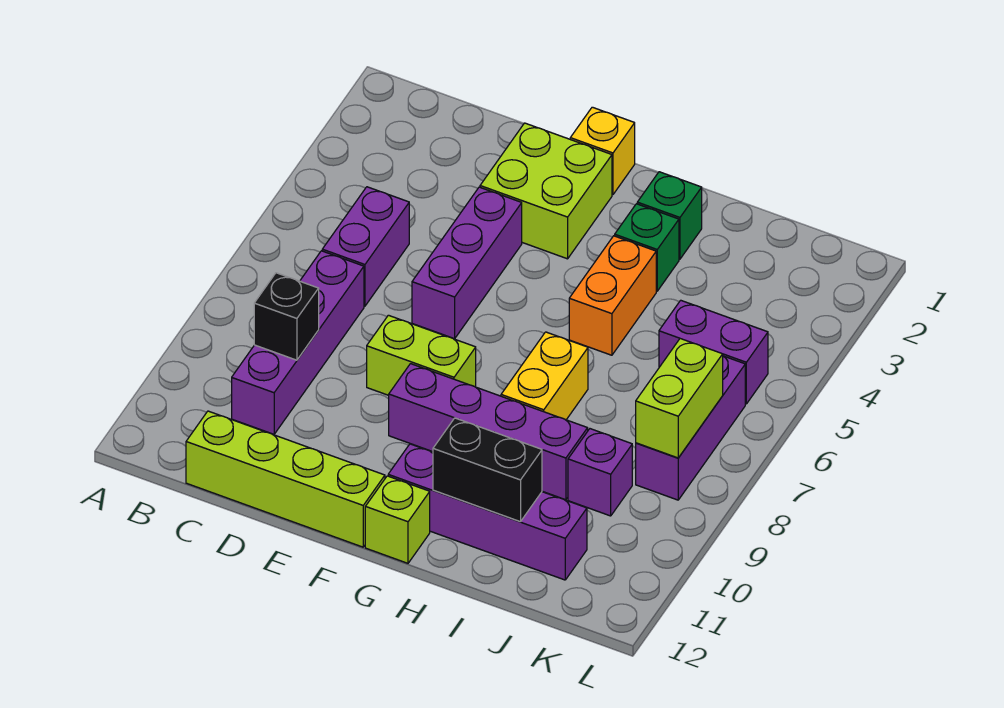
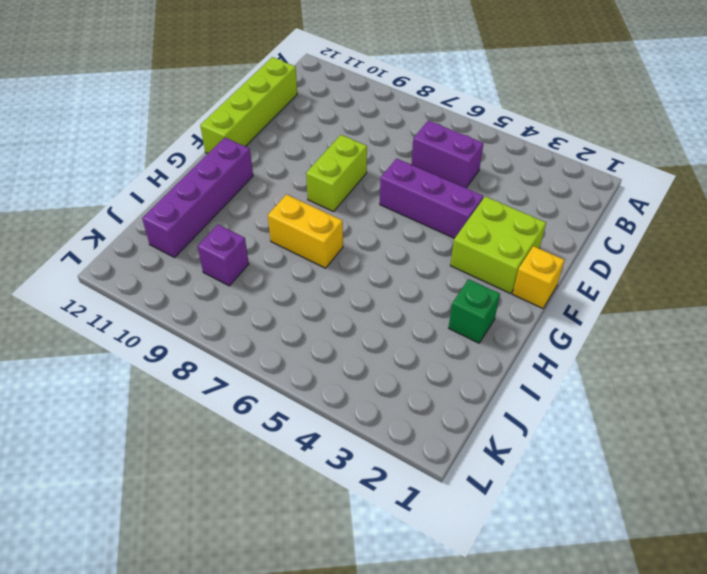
none -> purple brick C7:C10 level 1
none -> purple brick F9:I9 level 1
none -> lime brick G12 level 1

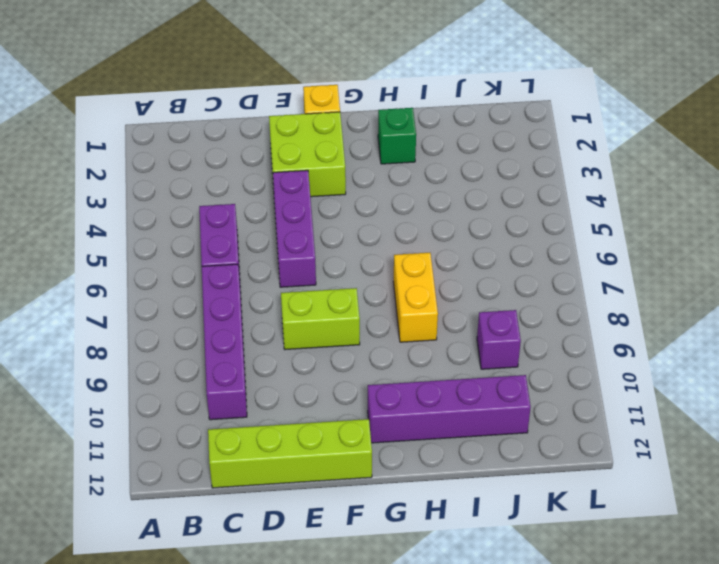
none -> purple brick F9:I9 level 1
none -> lime brick G12 level 1
none -> green brick H3 level 1

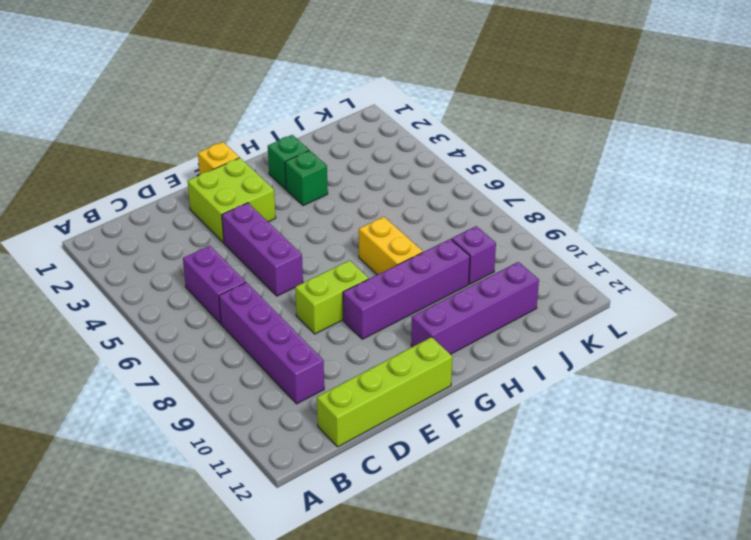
none -> lime brick G12 level 1
none -> orange brick H4:H5 level 1
none -> purple brick J5:K5 level 1

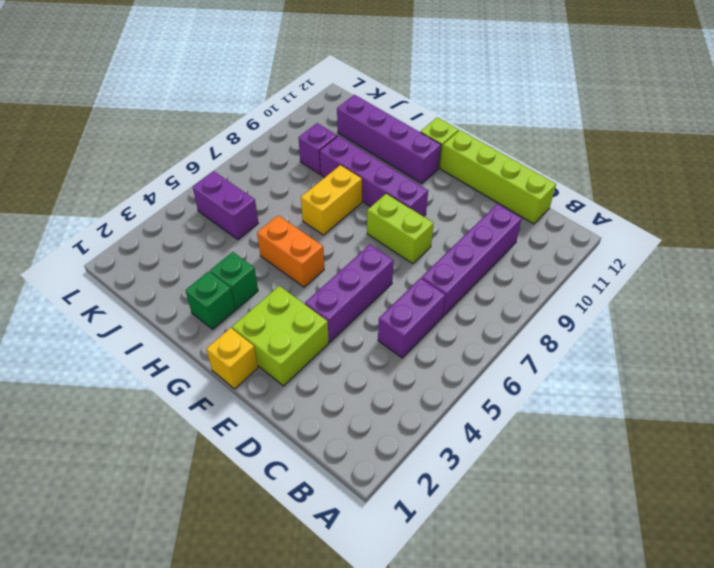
orange brick G5:H5 level 1 -> orange brick H4:H5 level 1
none -> purple brick K6:K8 level 1
none -> black brick C9 level 2
none -> black brick H11:I11 level 2

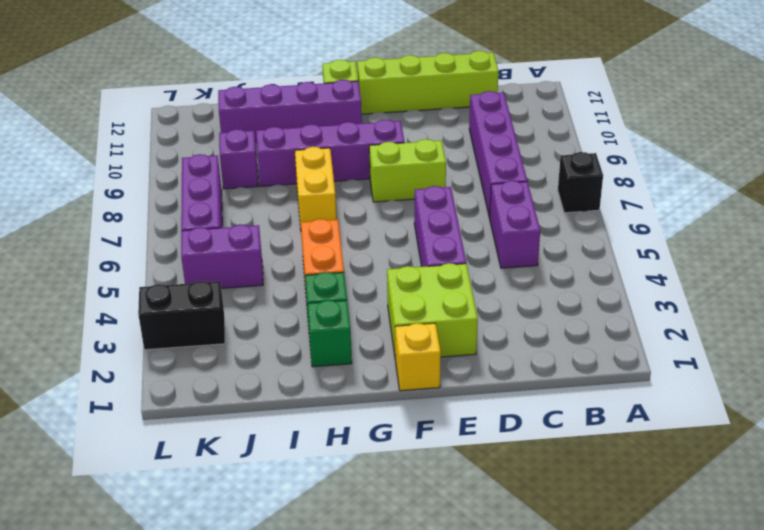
black brick A7 level 1 -> black brick C9 level 2
black brick K3:L3 level 1 -> black brick H11:I11 level 2
none -> lime brick K7:K8 level 2

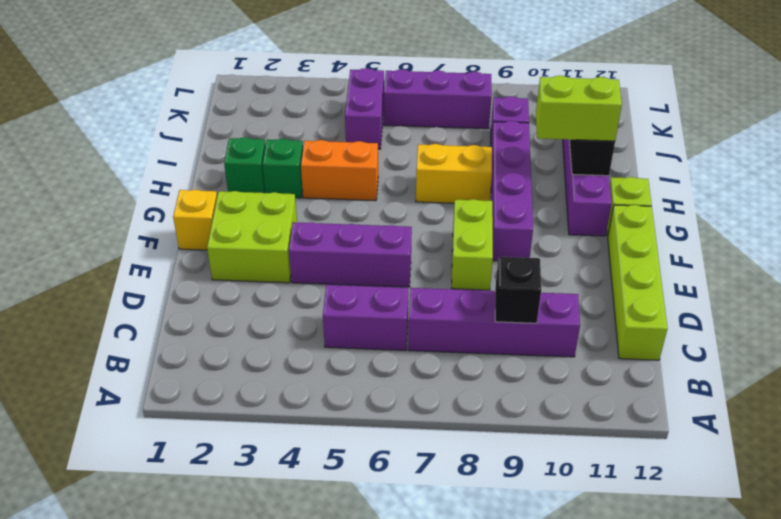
lime brick H10:H11 level 3 -> lime brick K7:K8 level 2

